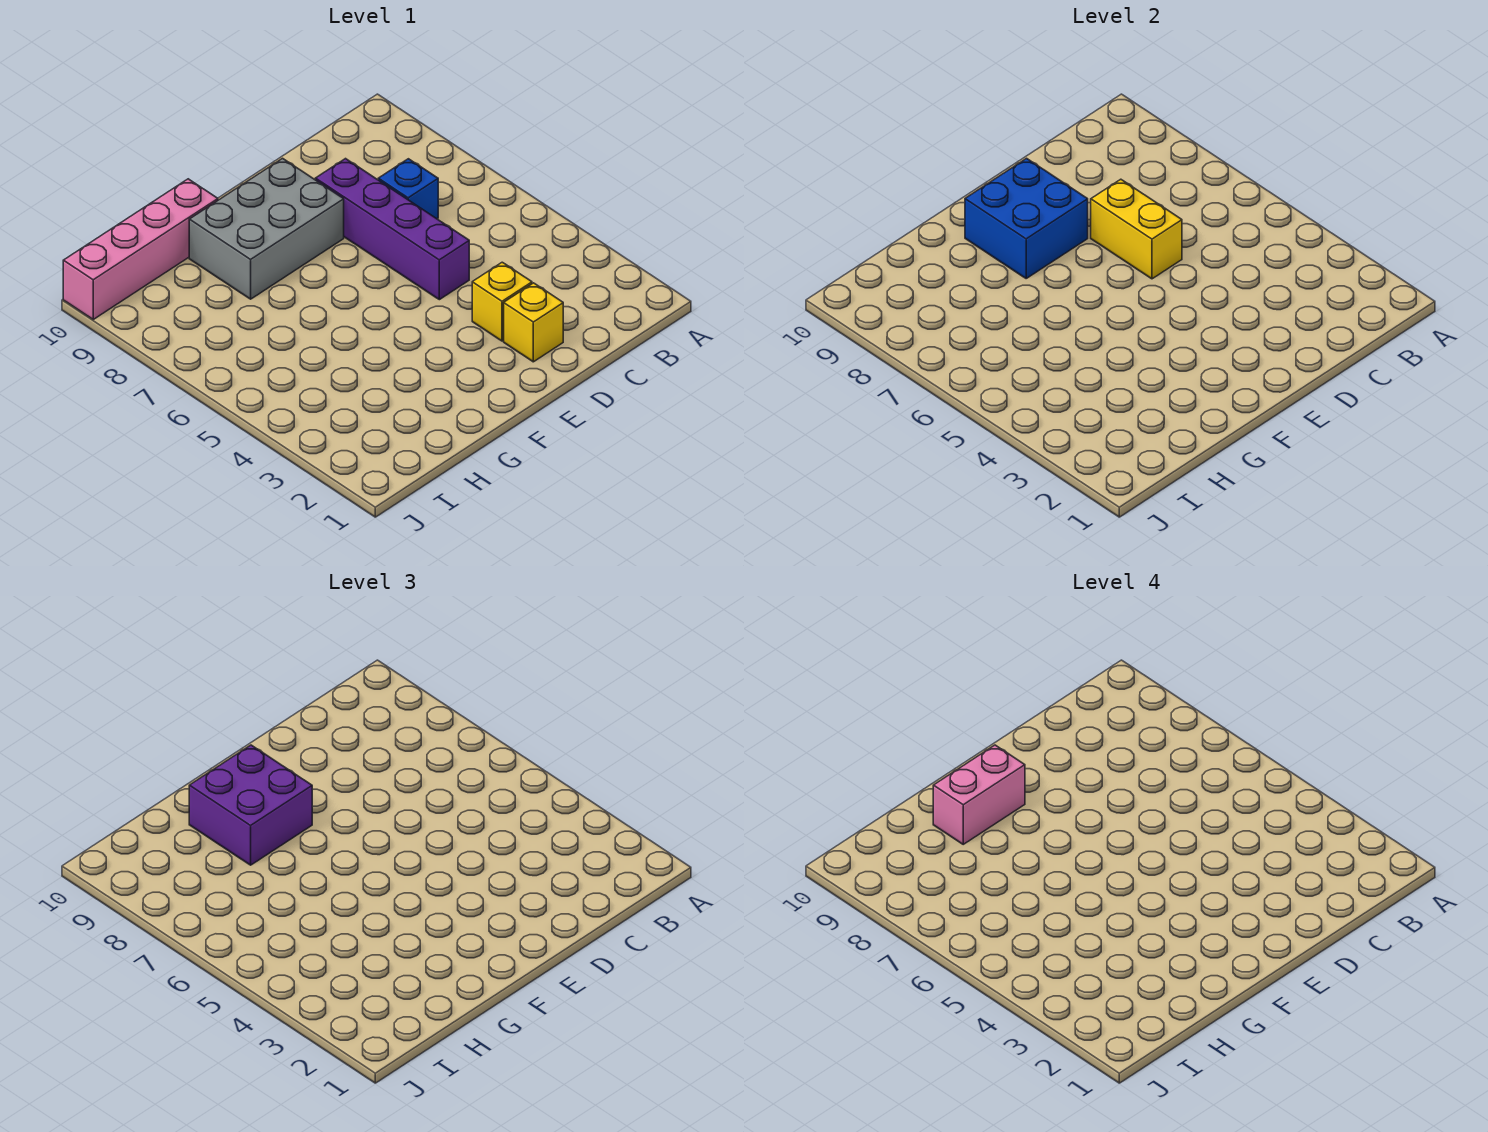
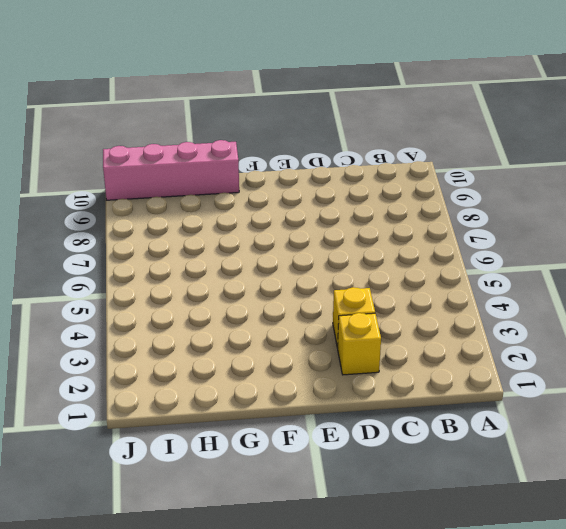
none -> blue brick C7 level 1
none -> purple brick D5:D8 level 1

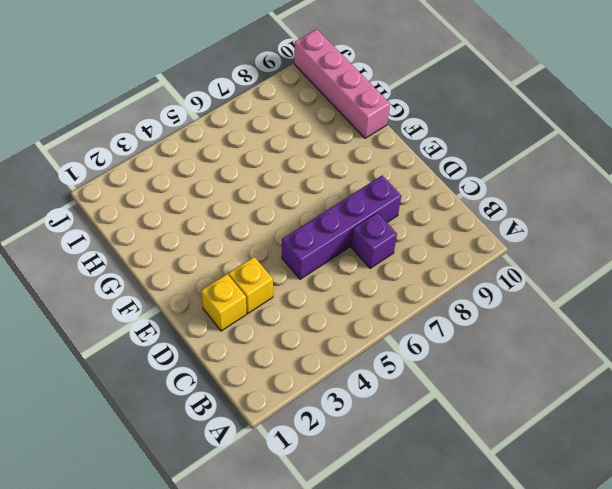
purple brick C7 level 1 -> blue brick C7 level 1
none -> grey brick E8:G9 level 1
none -> yellow brick D6:D7 level 2

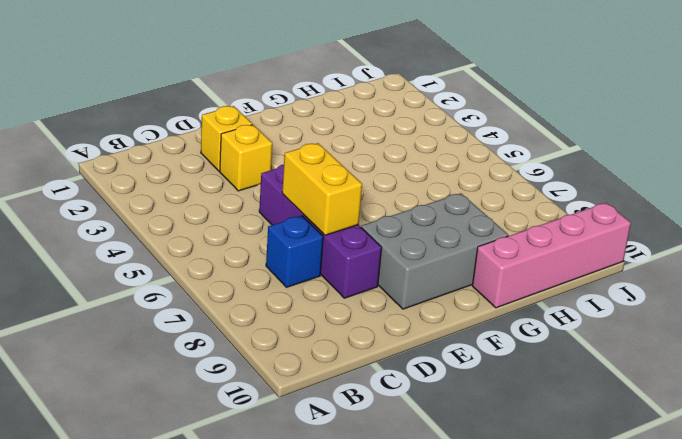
none -> blue brick E8:F9 level 2
none -> purple brick F8:G9 level 3

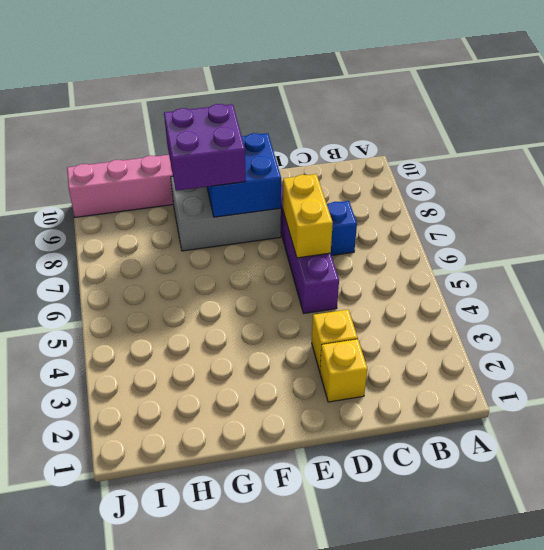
none -> pink brick F9:G9 level 4

